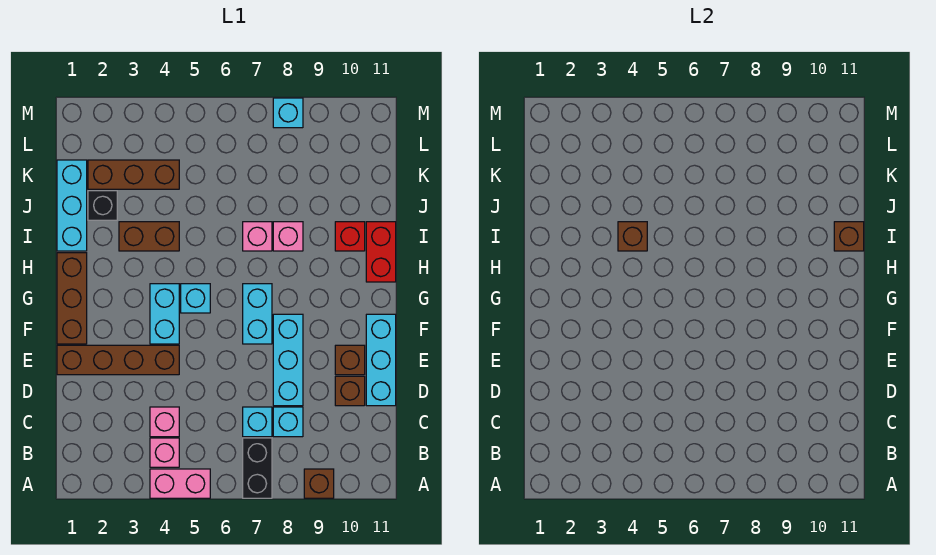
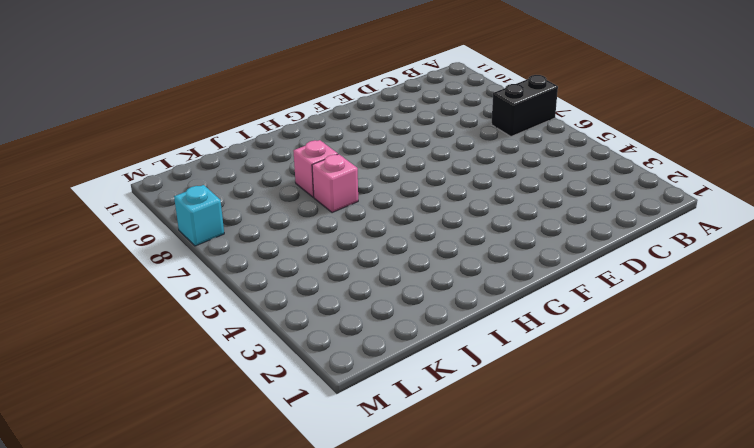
none -> pink brick A4:A5 level 1
none -> brown brick A9 level 1
none -> pink brick B4 level 1

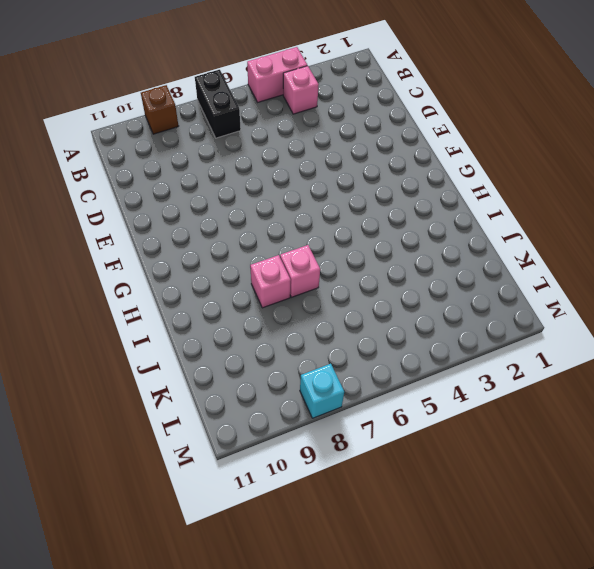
none -> pink brick C4 level 1
none -> cyan brick C7 level 1
none -> cyan brick C8 level 1

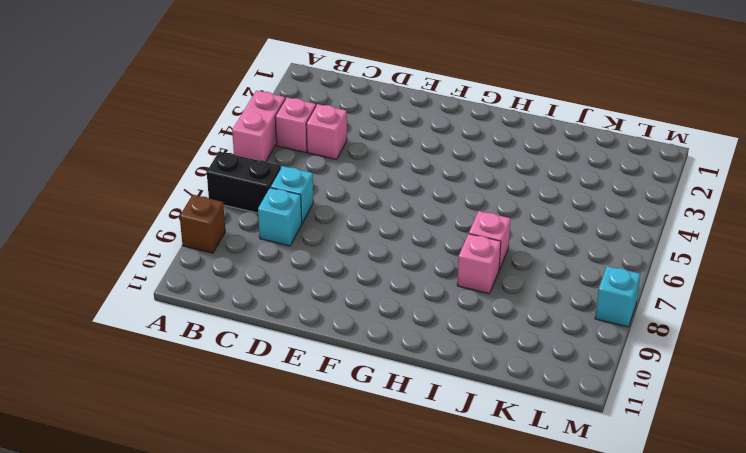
none -> cyan brick D8:F8 level 1
none -> brown brick D10 level 1
none -> cyan brick D11:F11 level 1

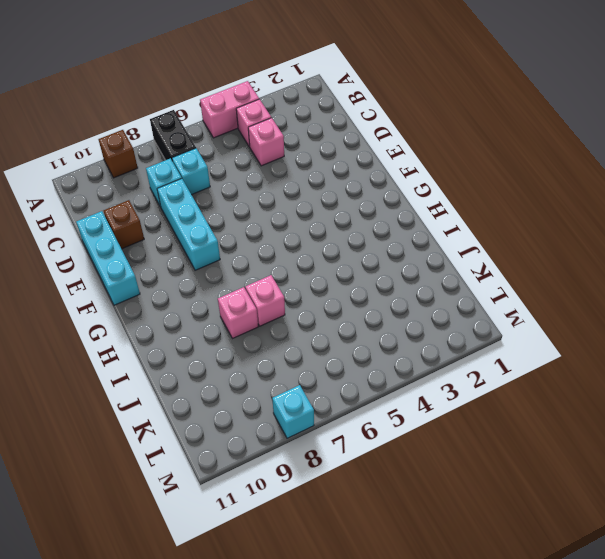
none -> brown brick E1:E4 level 1
none -> brown brick E10 level 1
none -> brown brick F1:H1 level 1

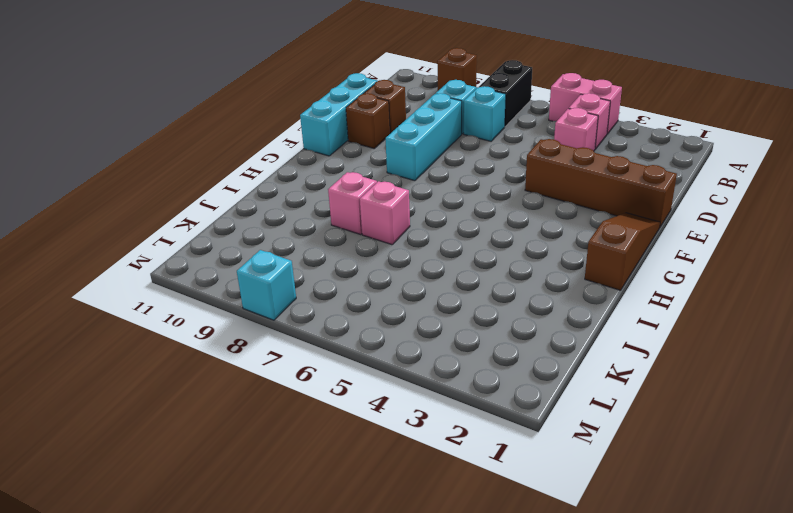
brown slope F1:H1 level 1 top H -> brown brick F1:H1 level 1
none -> cyan brick F4:G4 level 1
none -> cyan brick F7:G7 level 1
none -> cyan brick G5 level 1

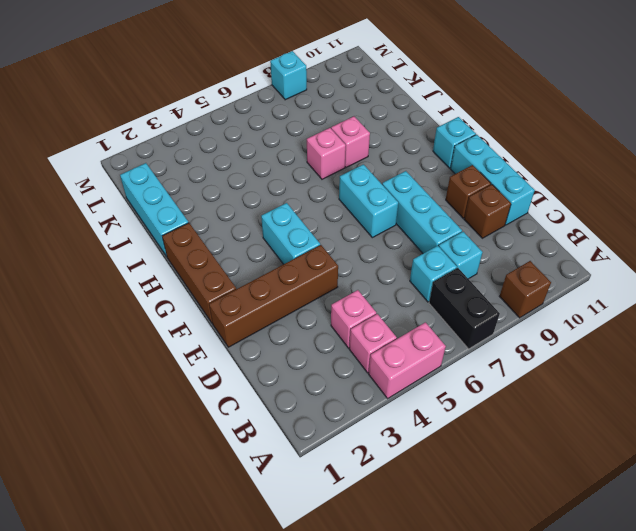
cyan brick G11 level 1 -> cyan brick G5 level 1
none -> red brick H11:I11 level 1
none -> brown brick I3:I4 level 1
none -> red brick I10 level 1

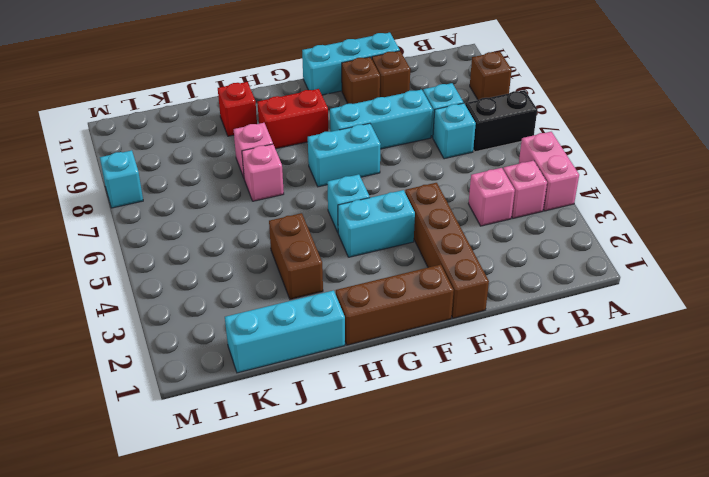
red brick G9:H9 level 1 -> red brick H11:I11 level 1
none -> black brick J2 level 1
none -> brown brick K2:K4 level 1
none -> brown brick I4 level 2

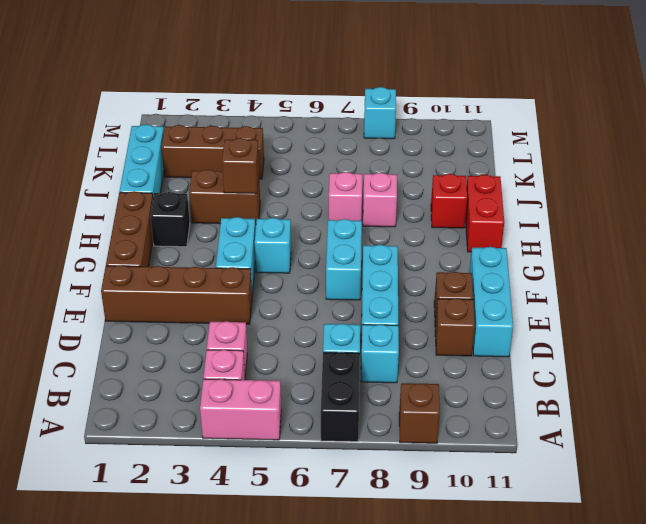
black brick H2 level 1 -> black brick J2 level 1
none -> brown brick I11 level 2

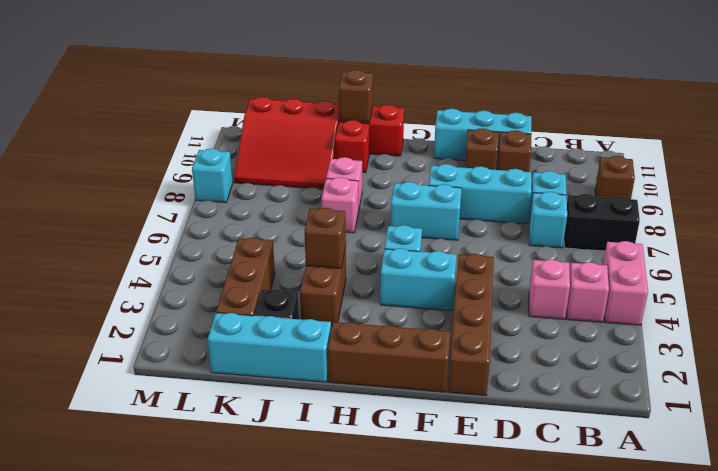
red slope J9:L11 level 1 top 11 -> none

